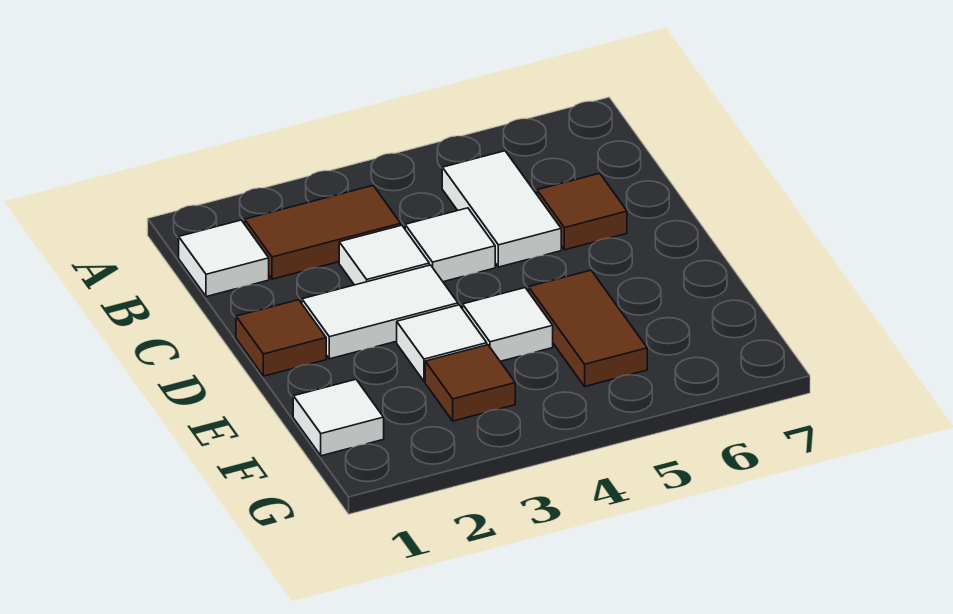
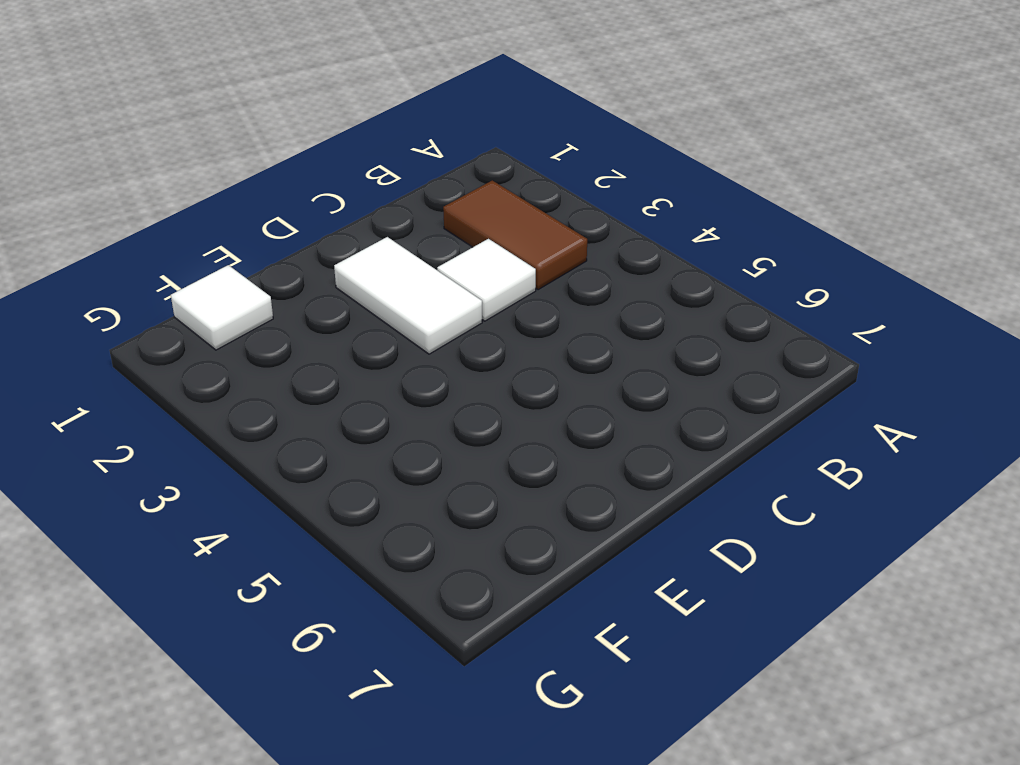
none -> white tile B1 level 1
none -> white tile B5:C5 level 1
none -> white tile C4 level 1

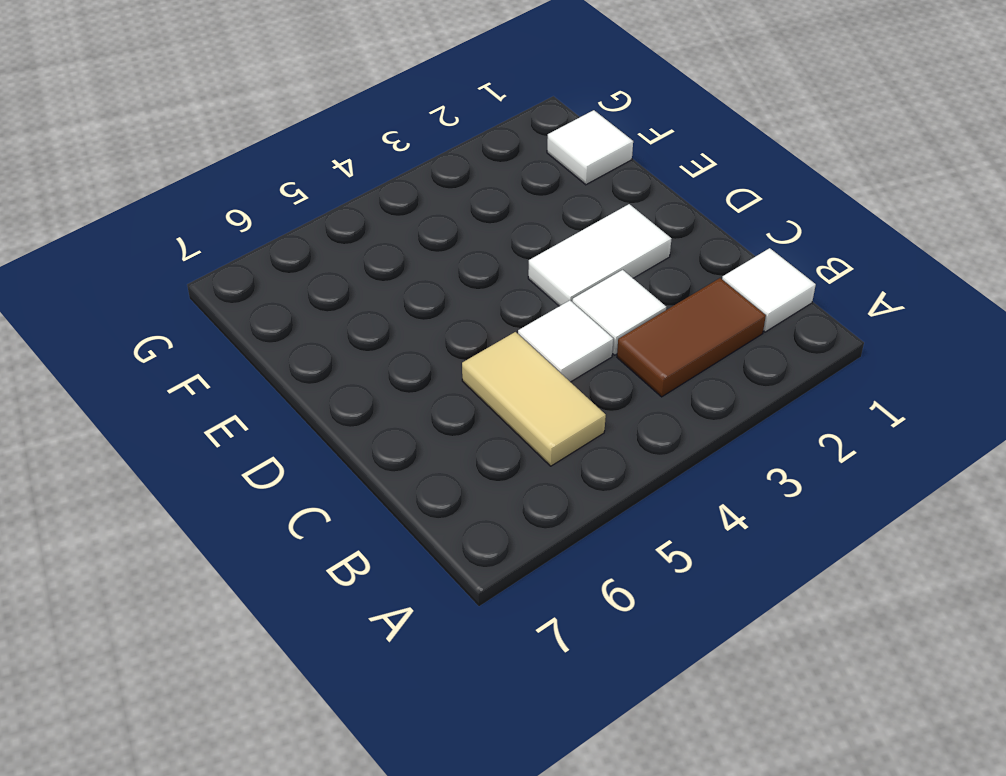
tan tile B5:C5 level 1 -> white tile B5:C5 level 1
none -> brown tile C6 level 1
none -> brown tile D1 level 1
none -> white tile E3 level 1

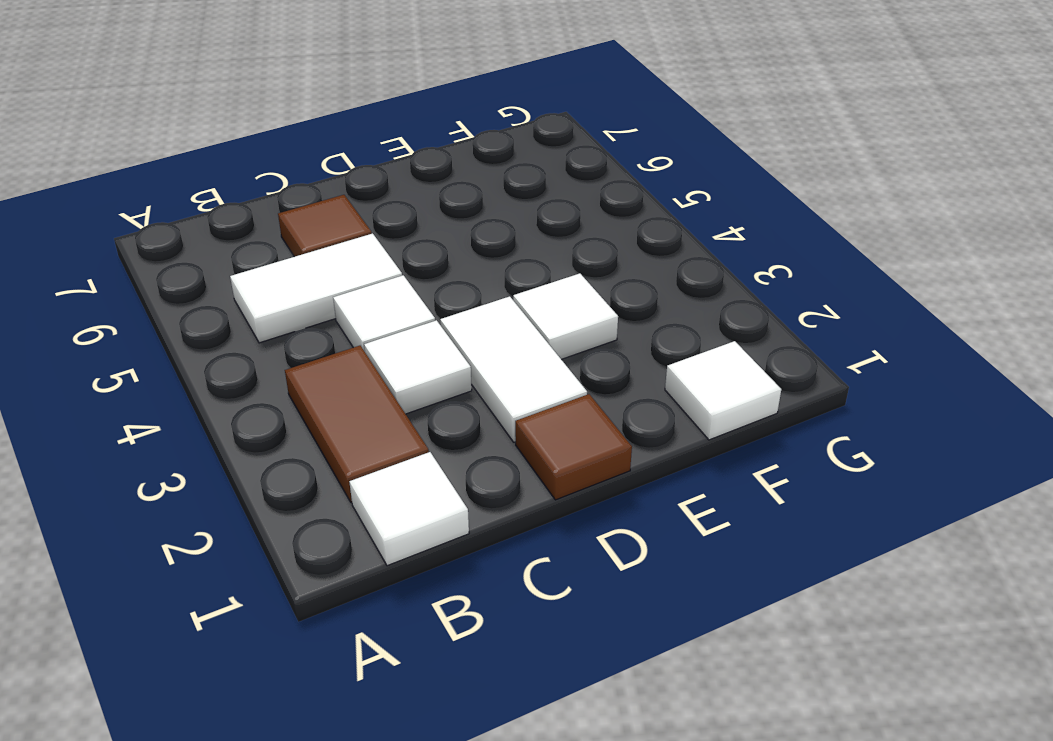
none -> white tile E4 level 1
none -> brown tile E5:F5 level 1
none -> brown tile F3 level 1

